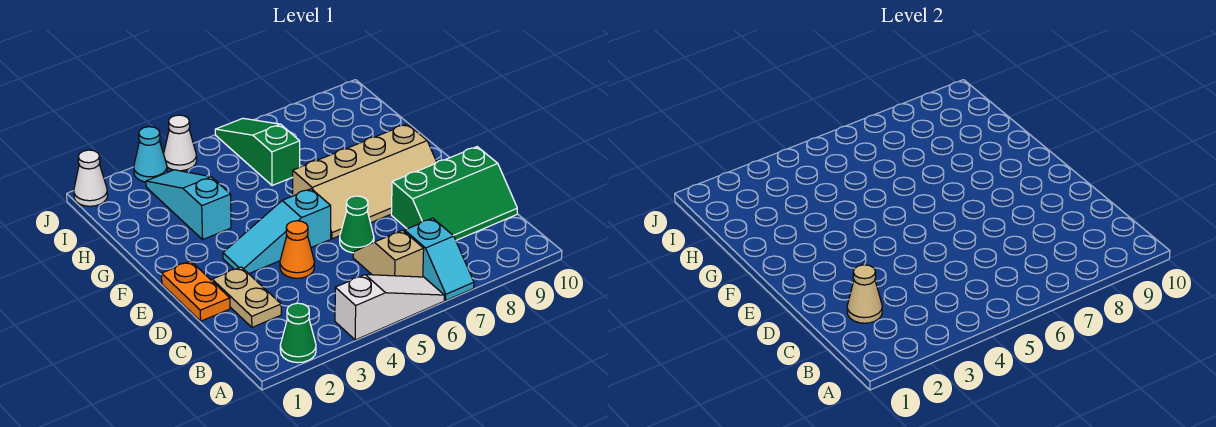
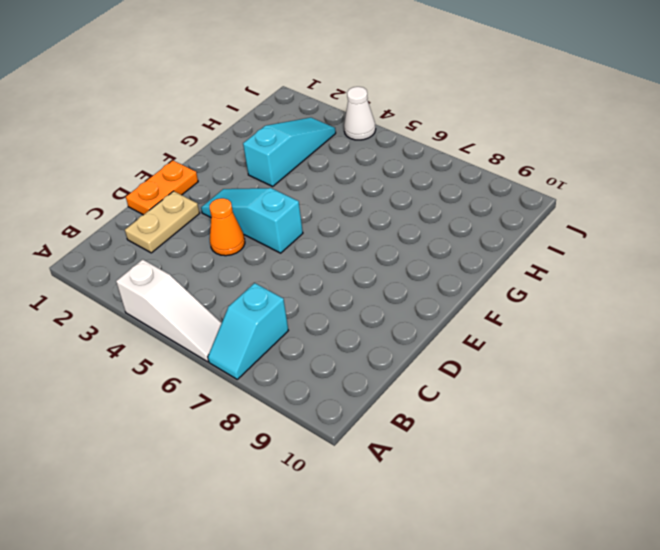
none -> green cone A2 level 1
none -> tan slope B6:C6 level 1 top B
none -> green slope C8:D10 level 1 top D

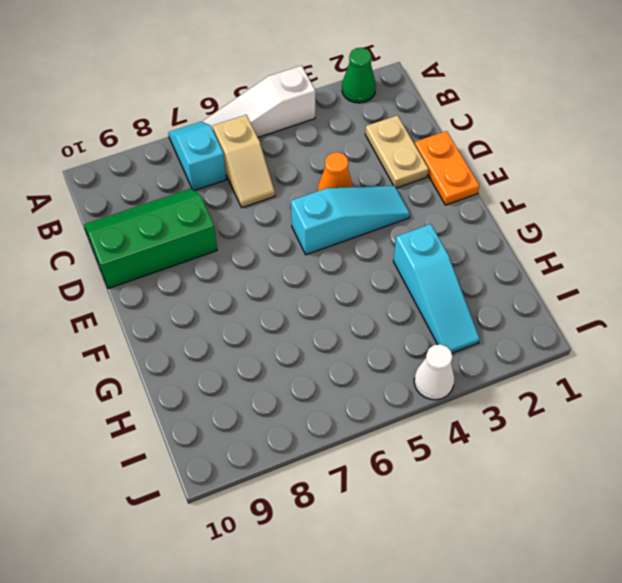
none -> green cone D6 level 1
none -> tan slope E6:F9 level 1 top F
none -> green slope H6:J6 level 1 top H

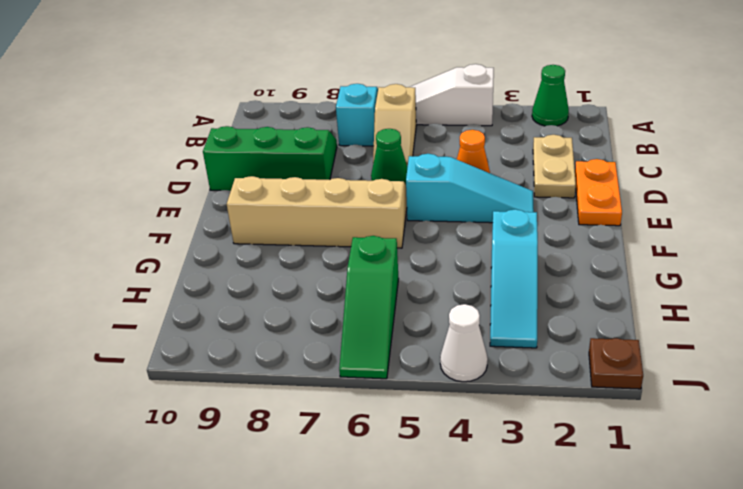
brown plate J1 level 1 -> white cone J1 level 1
none -> cyan cone J3 level 1
none -> tan cone C2 level 2

